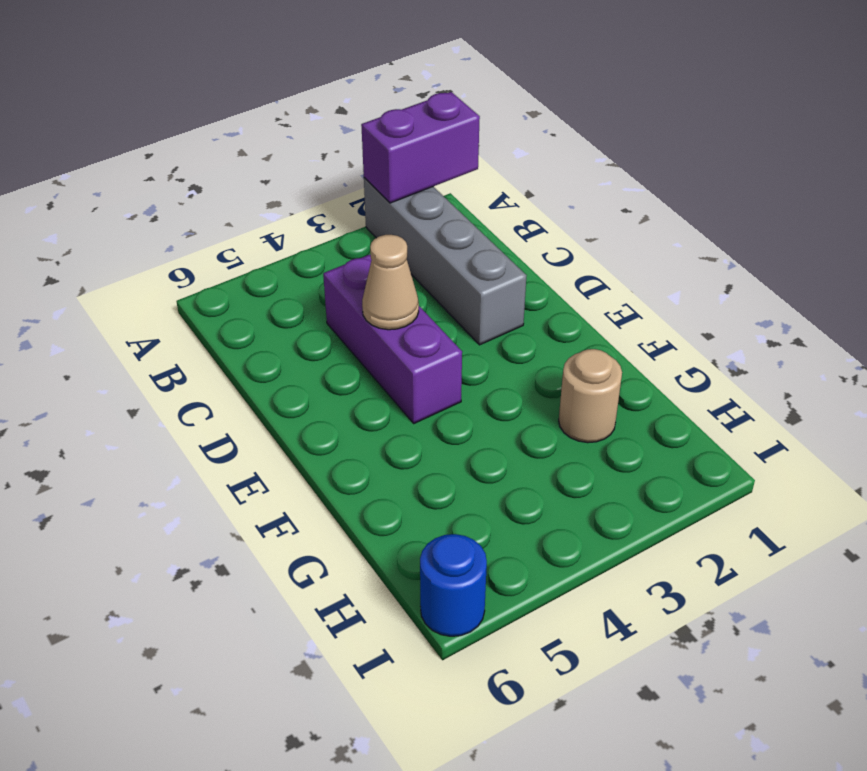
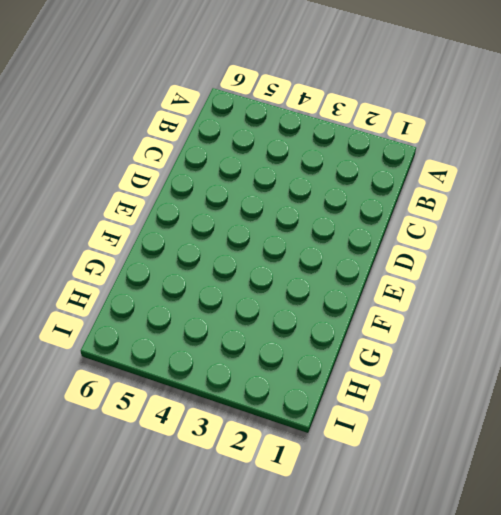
none -> grey brick A2:D2 level 1
none -> purple brick C4:E4 level 1

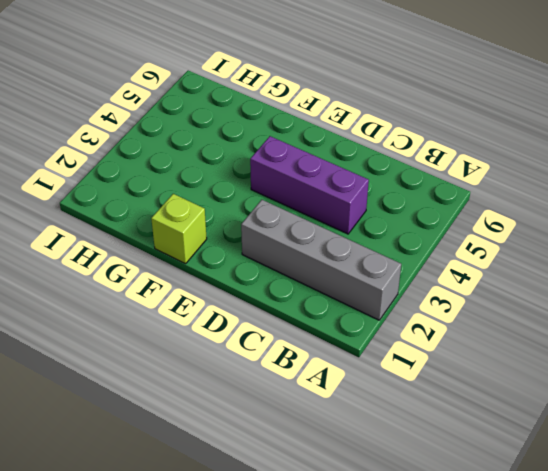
lime brick F1 level 1 -> none
none -> tan round brick G2 level 1
none -> blue round brick I6 level 1

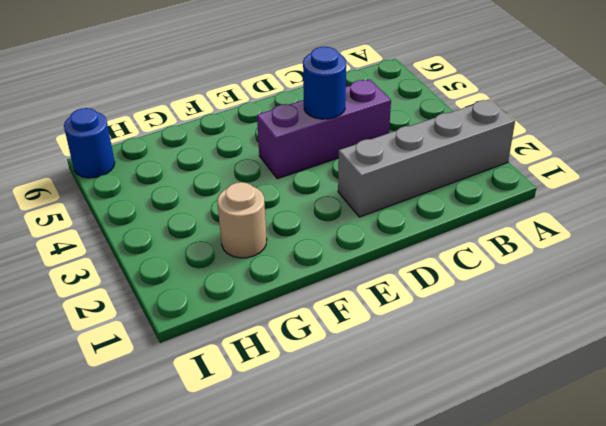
blue round brick D4 level 2 -> tan cone D4 level 2
none -> purple brick A1:A2 level 2

